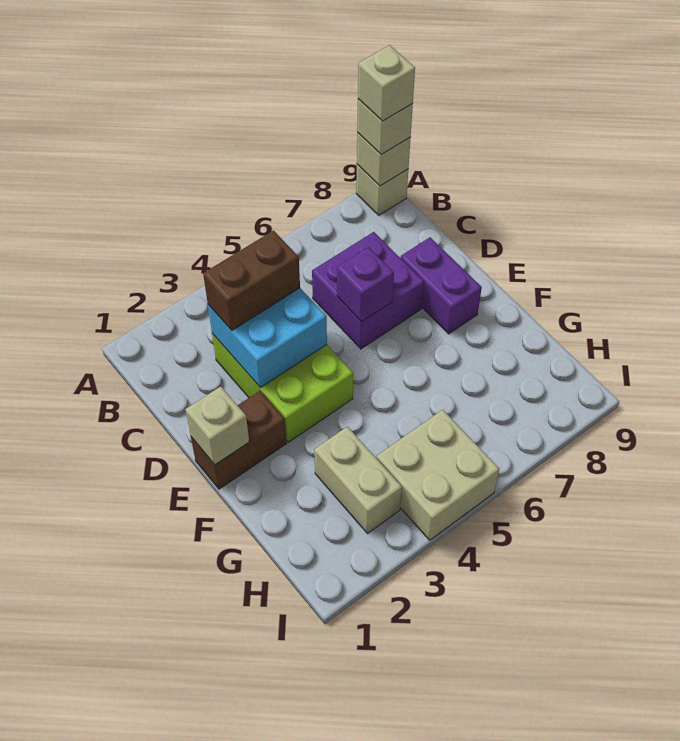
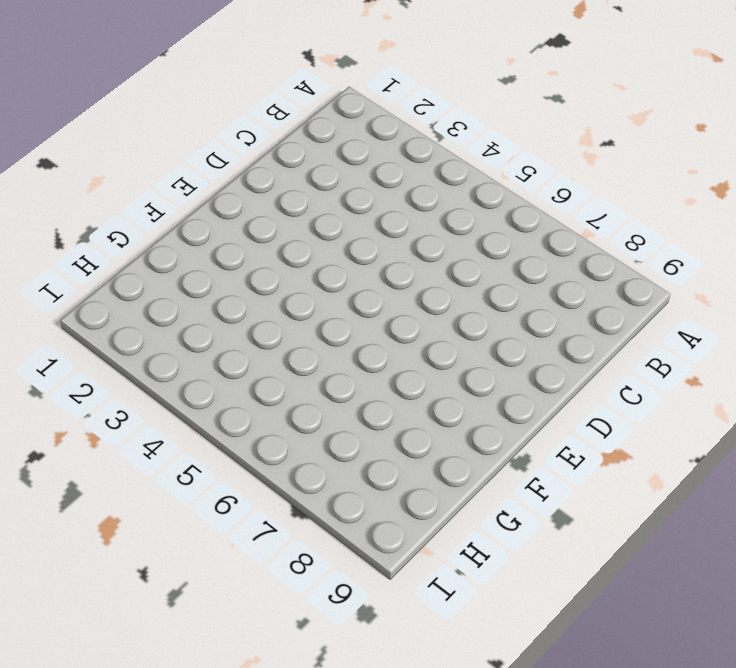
none -> tan brick A9 level 1
none -> lime brick C3:E4 level 1
none -> purple brick C6:D7 level 1

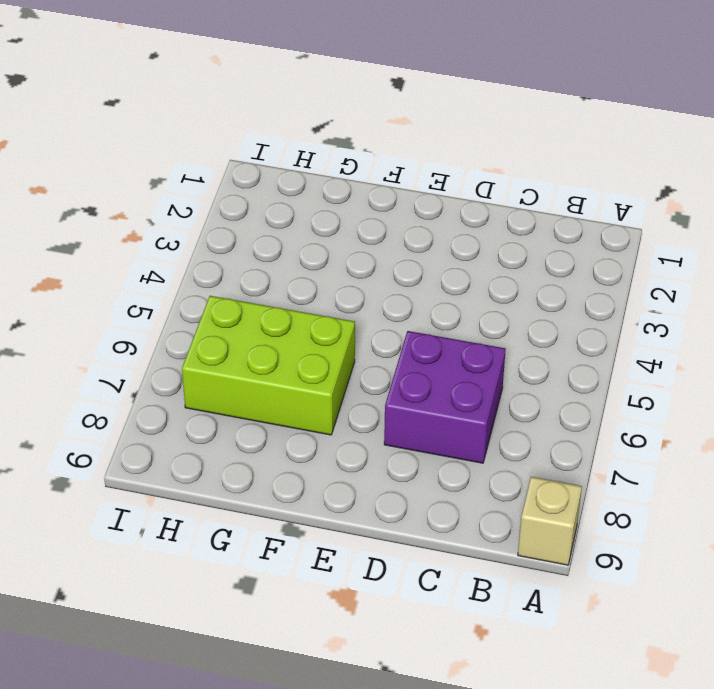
lime brick F6:H7 level 1 -> lime brick C3:E4 level 1
none -> purple brick D8:E8 level 1
none -> brown brick E1:E2 level 1
none -> tan brick G3:H3 level 1

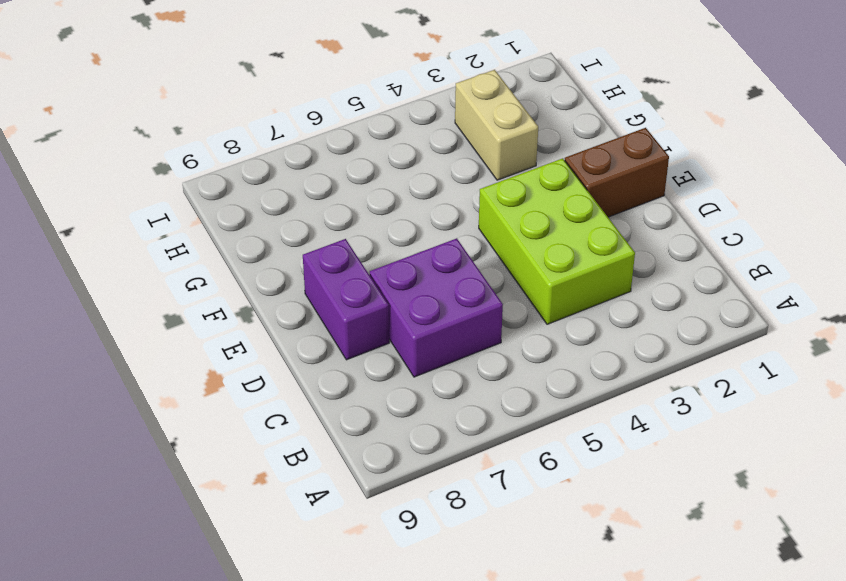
none -> tan brick A9 level 1
none -> tan brick H4:I5 level 1
none -> tan brick A9 level 2

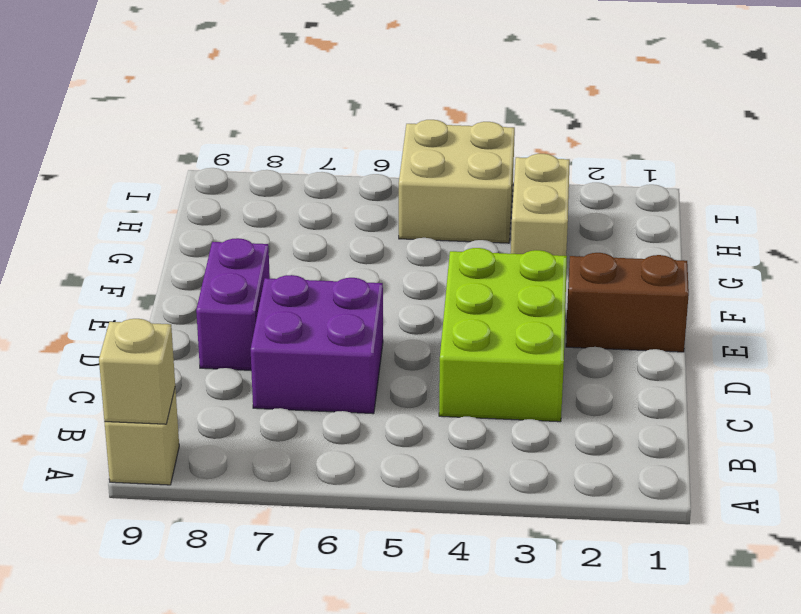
none -> cyan brick C3:D4 level 2
none -> purple brick D6 level 2
none -> tan brick E1 level 2

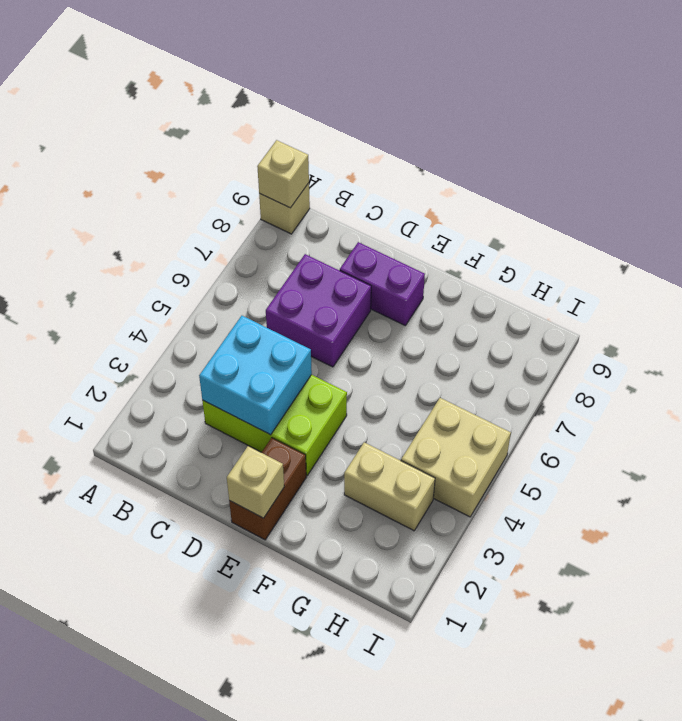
none -> purple brick D6 level 2
none -> tan brick A9 level 3
none -> brown brick C3:C4 level 3

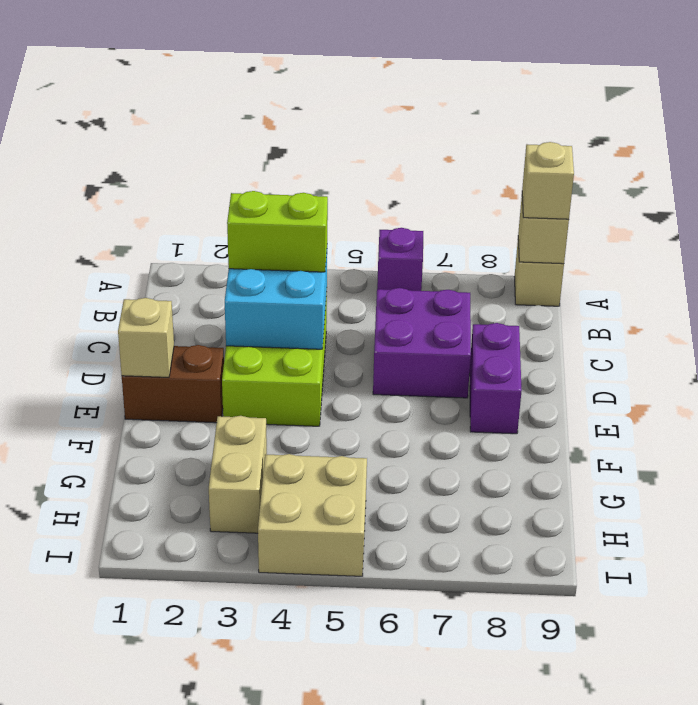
purple brick A6 level 1 -> purple brick D6 level 2
lime brick C3:C4 level 3 -> brown brick C3:C4 level 3
none -> tan brick A9 level 4

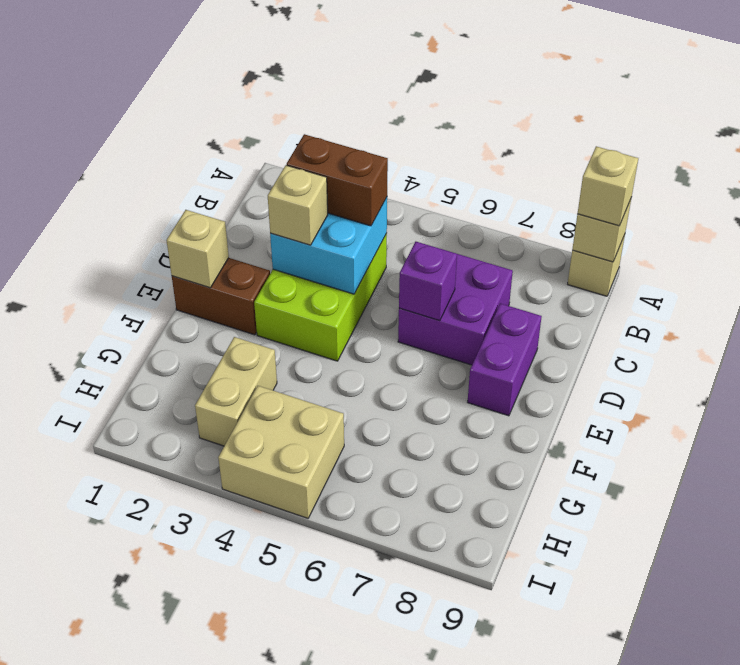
tan brick D3 level 3 -> tan brick A9 level 4

